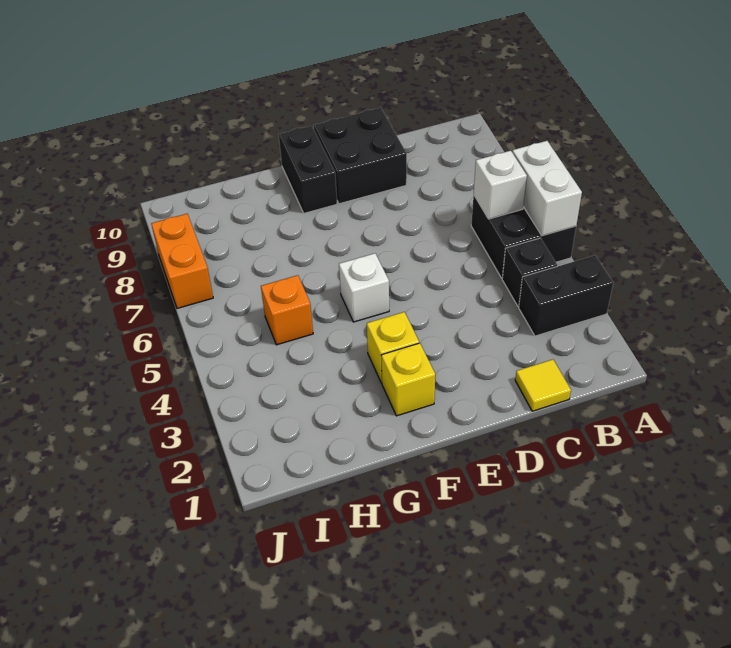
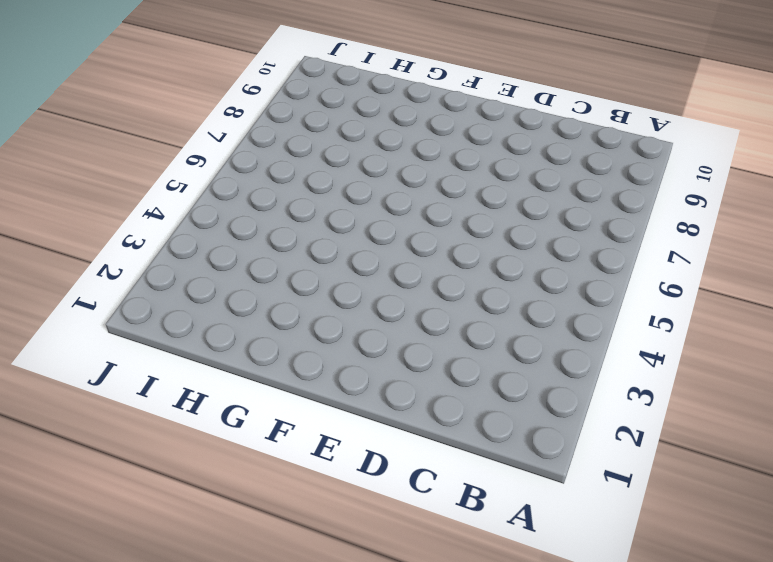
none -> black brick A3:B3 level 1
none -> black brick A5:B6 level 1
none -> black brick B4 level 1

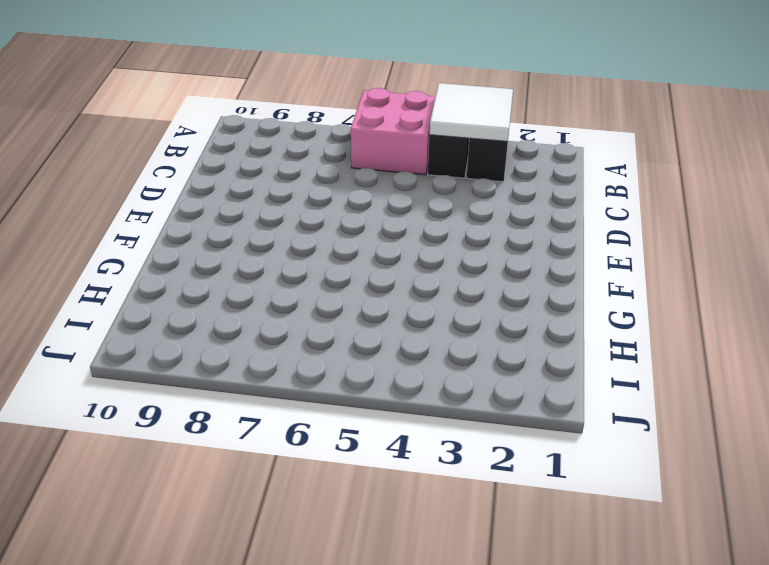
white tile A3:B4 level 2 -> none
pink brick A5:B6 level 1 -> black brick A5:B6 level 1
none -> yellow tile C1 level 1
none -> black brick D9:E10 level 1
none -> yellow brick F2 level 1

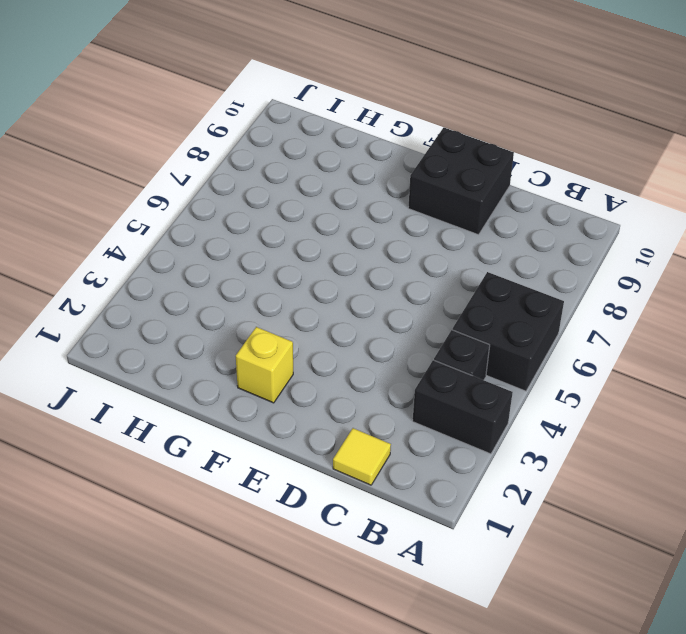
none -> yellow brick F3 level 1
none -> white brick F5 level 1
none -> black brick F9:F10 level 1

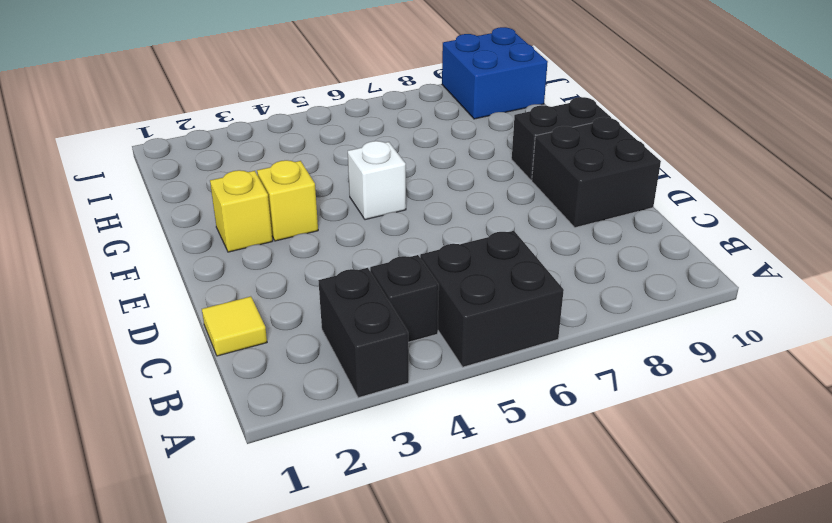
blue brick I9:J10 level 1 -> none
none -> orange brick H5 level 1
none -> orange brick J7:J8 level 1
none -> white brick A5:A6 level 2

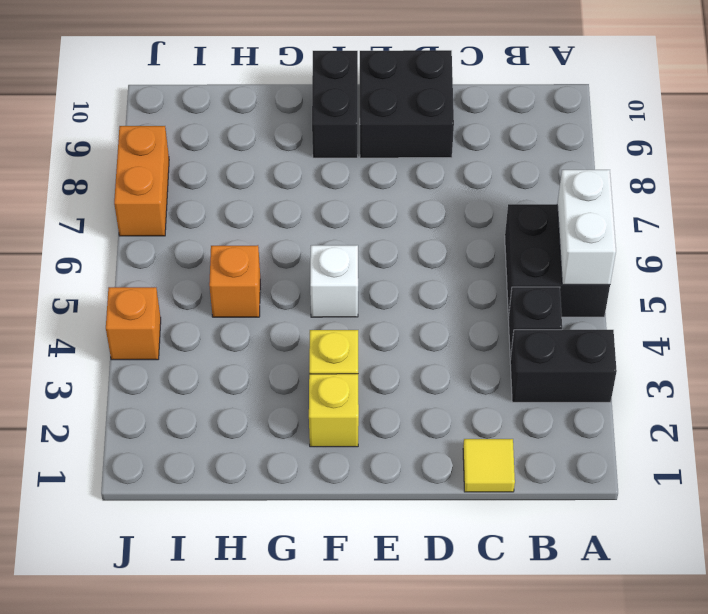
orange brick J4 level 1 -> none
none -> white brick B6 level 2

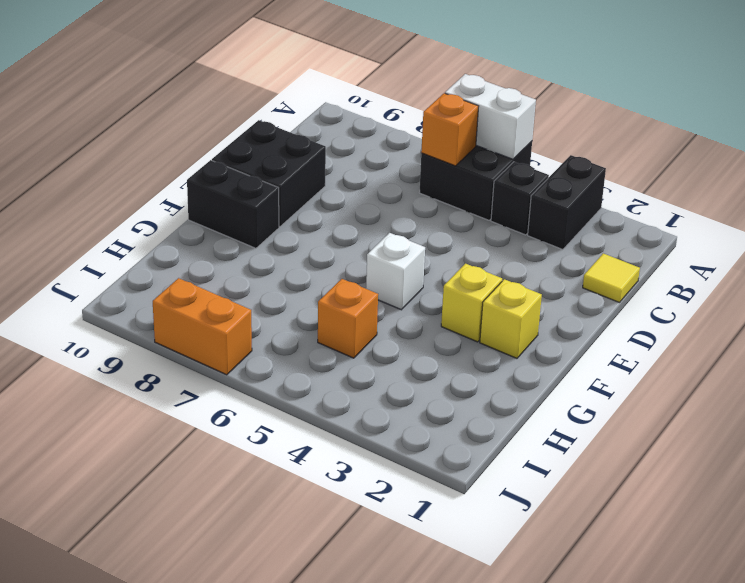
orange brick B6 level 2 -> white brick B6 level 2

